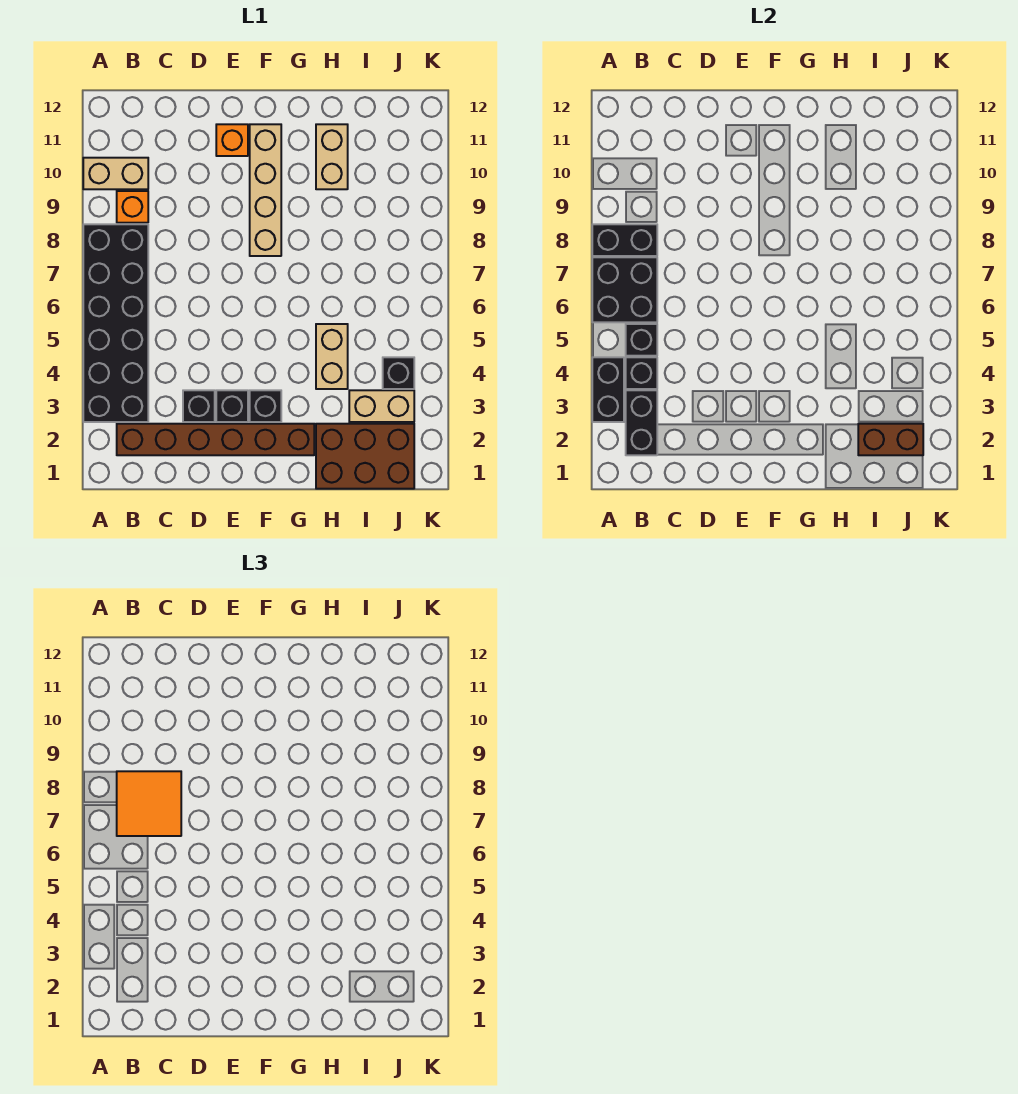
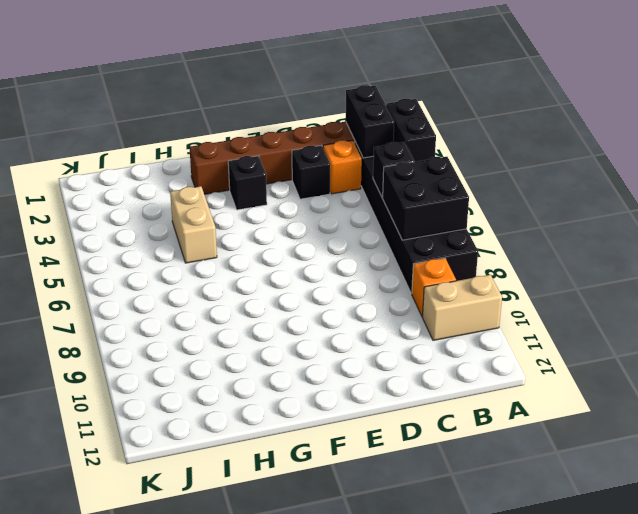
orange brick C3 level 1 -> orange brick E11 level 1
none -> black brick E3 level 1
none -> tan brick F8:F11 level 1
none -> brown brick H1:J2 level 1

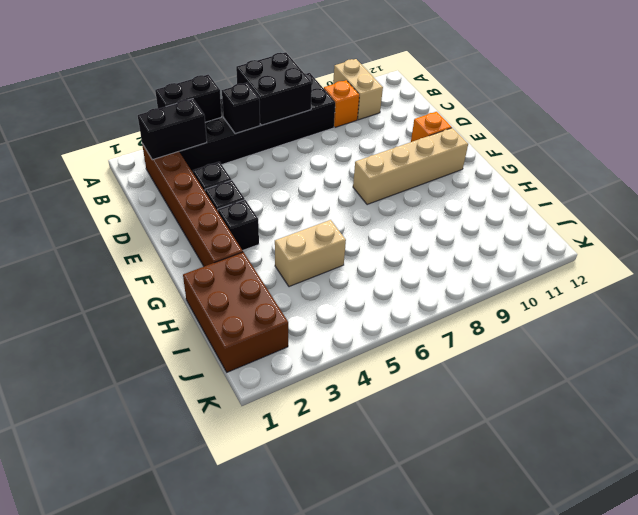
none -> tan brick H10:H11 level 1
none -> tan brick I3:J3 level 1
none -> black brick J4 level 1

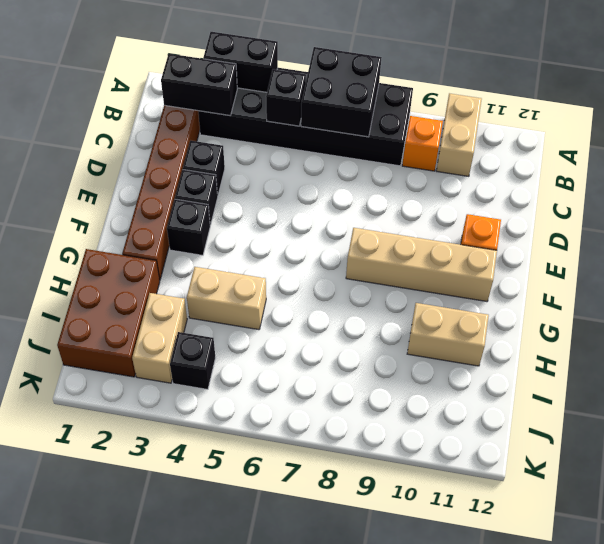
none -> black brick A8:B8 level 2
none -> black brick B4 level 2
none -> brown brick I2:J2 level 2

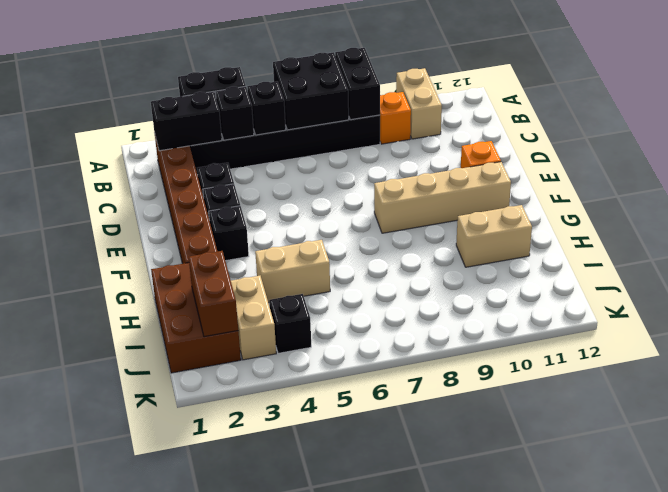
none -> orange tile B7:C8 level 3

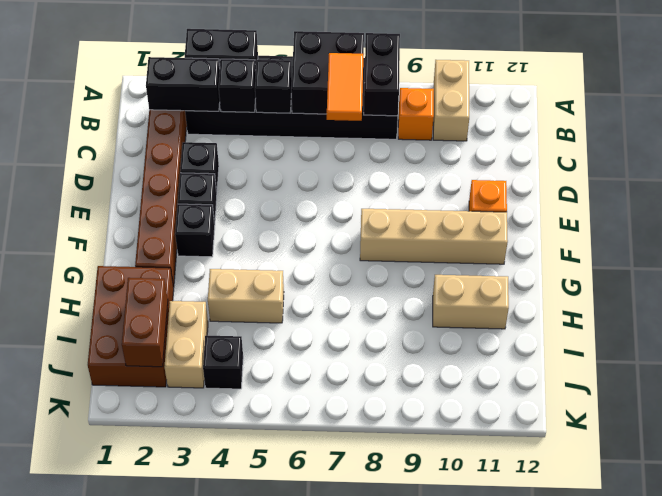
orange tile B7:C7 level 3 -> orange tile B7:C8 level 3

